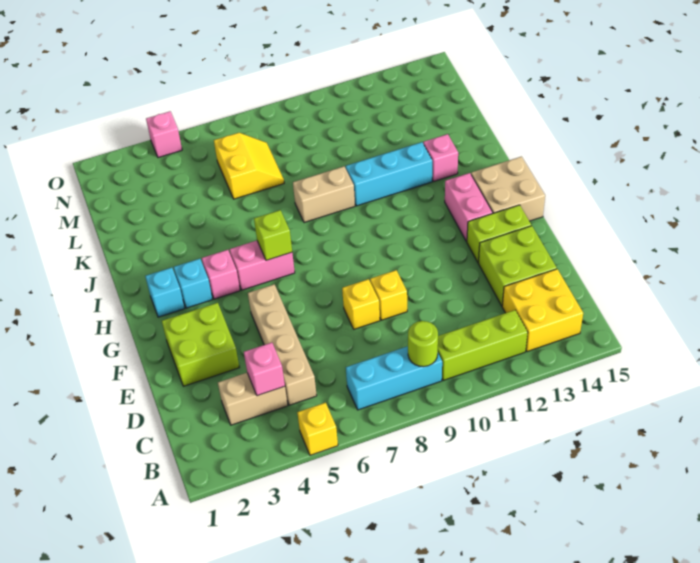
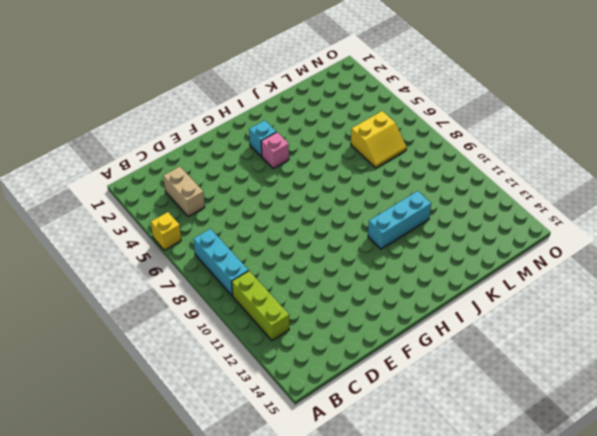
cyan brick I11:K11 level 1 -> cyan brick J10:J12 level 1
none -> yellow brick B13:C14 level 1
none -> tan brick C5:F5 level 1
none -> lime brick D13:E14 level 1

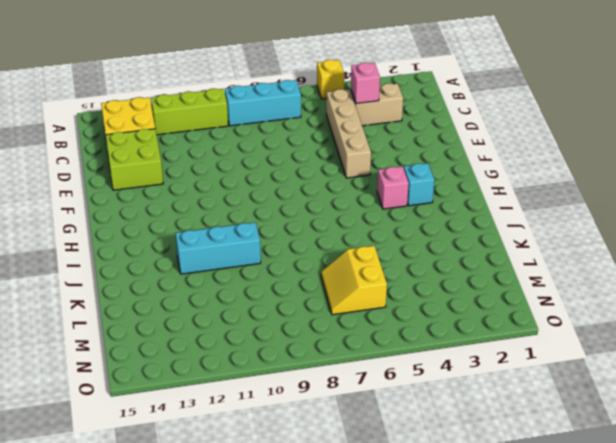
none -> lime brick E2:F3 level 1
none -> yellow brick E8 level 1
none -> yellow brick E9 level 1

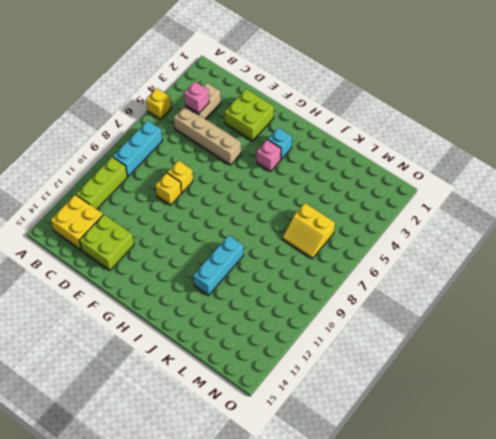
none -> lime brick F13:F14 level 1
none -> pink brick G13:H13 level 1
none -> tan brick G14:H15 level 1

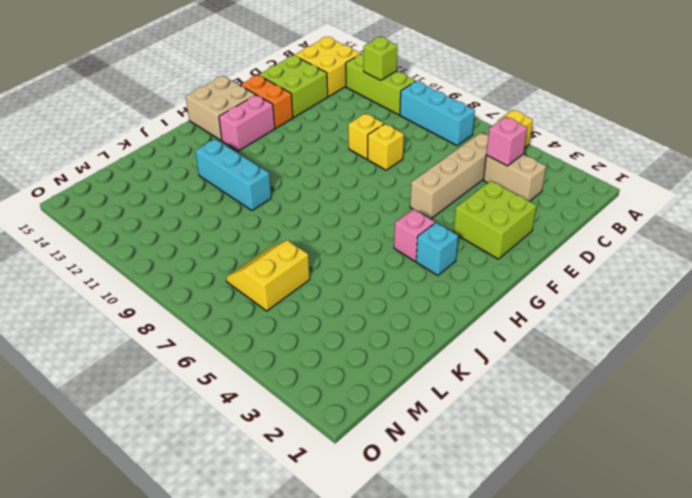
lime brick B11 level 2 -> lime brick H6 level 2
orange brick F13:F14 level 1 -> lime brick F13:F14 level 1
none -> cyan brick H2 level 1
none -> pink brick H5:H6 level 1
none -> tan brick J8:J9 level 1

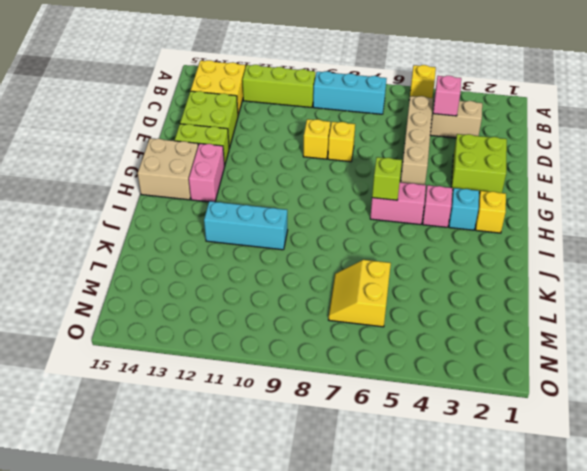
yellow brick H2 level 1 -> cyan brick H2 level 1
none -> tan brick J8:J9 level 1
none -> pink brick J13 level 1
none -> pink brick O4 level 1

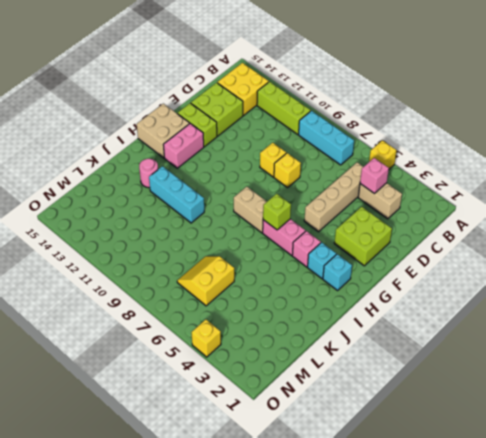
tan brick H7:H8 level 1 -> tan brick J8:J9 level 1
pink round brick J13 level 1 -> pink brick J13 level 1
yellow brick O4 level 1 -> pink brick O4 level 1
none -> lime round brick B9 level 2

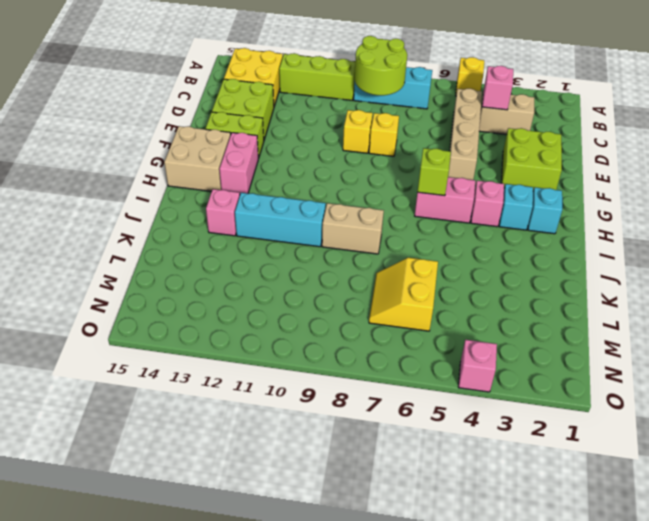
lime round brick B8:C9 level 2 -> lime round brick B9 level 2

